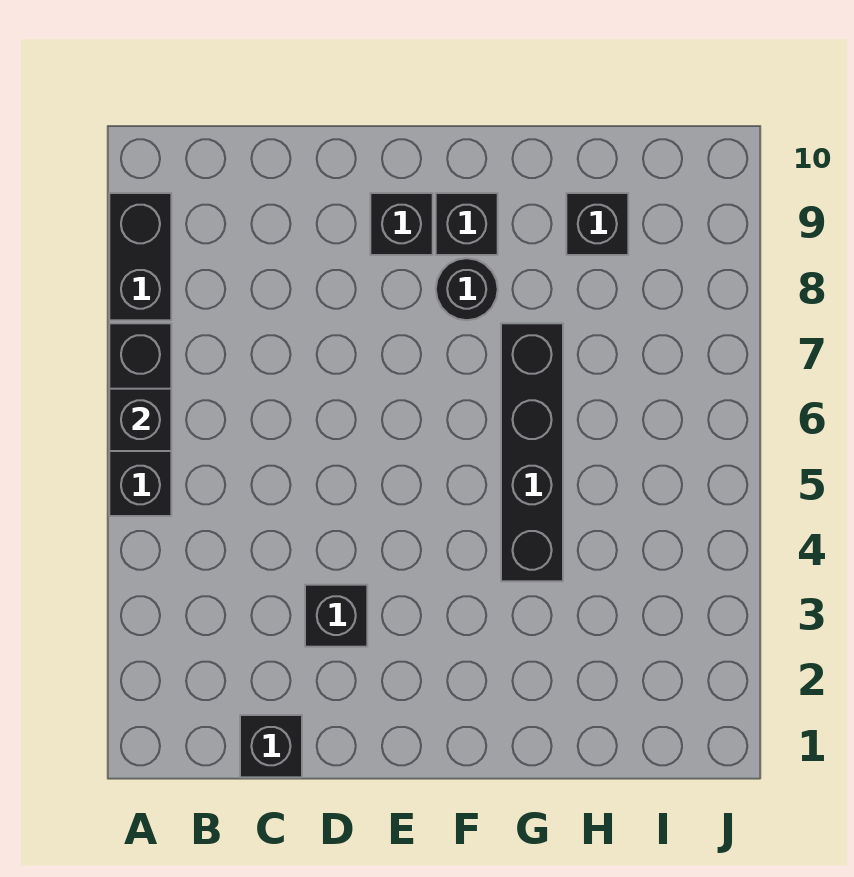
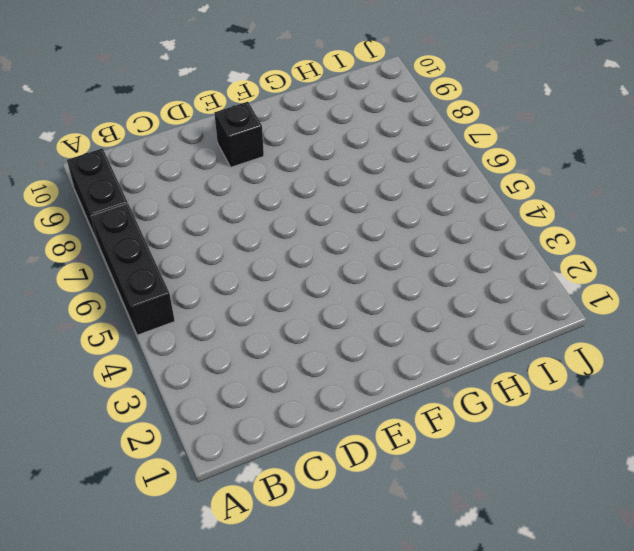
none -> black brick C1 level 1
none -> black brick D3 level 1

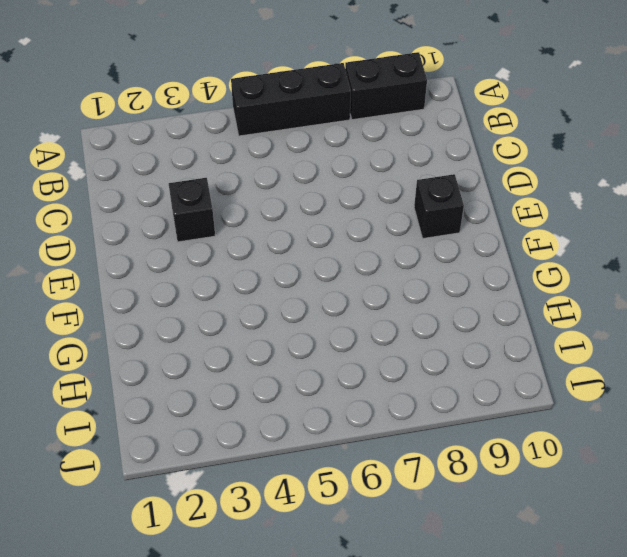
none -> black brick C1 level 1
none -> black round brick F8 level 1

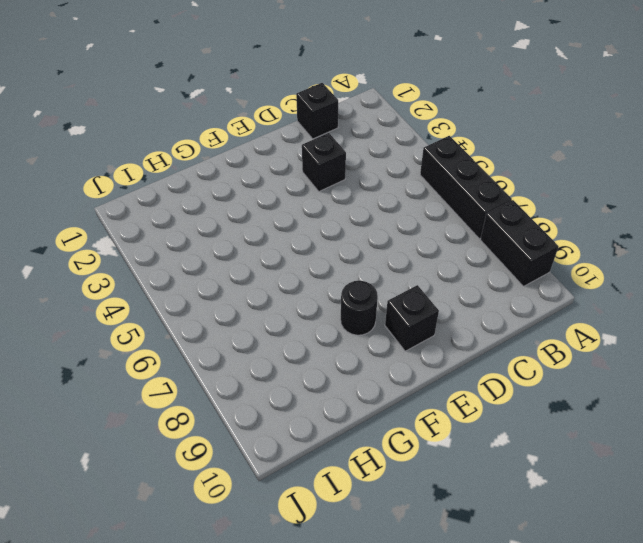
none -> black brick F9 level 1
none -> black brick G4:G7 level 1

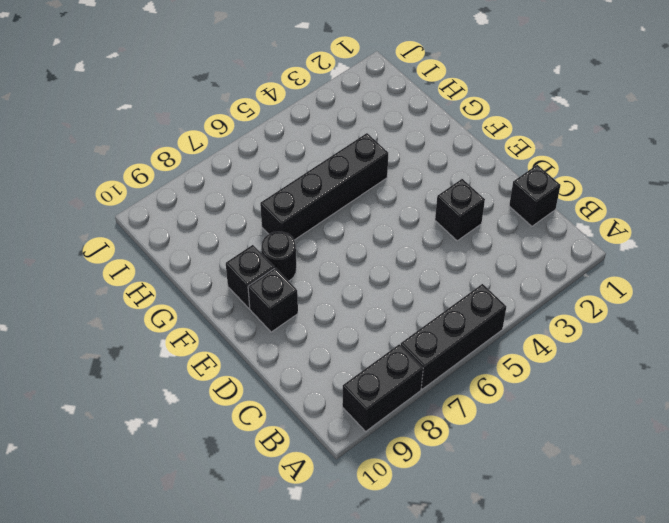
none -> black brick H9 level 1
none -> black brick A6 level 2

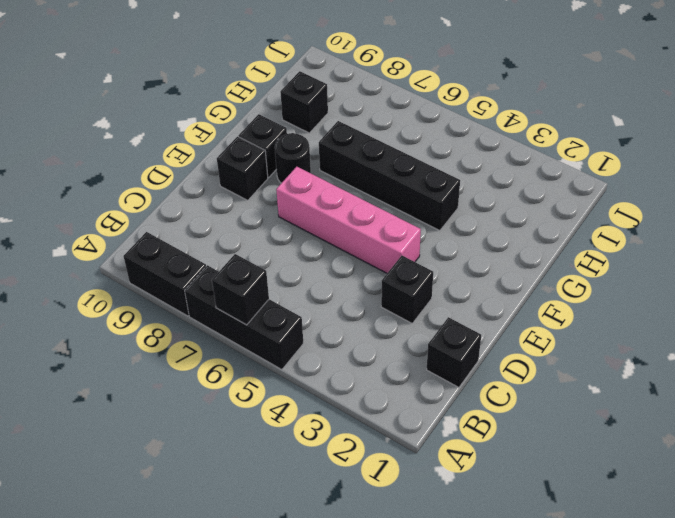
pink brick E4:E7 level 1 -> none

